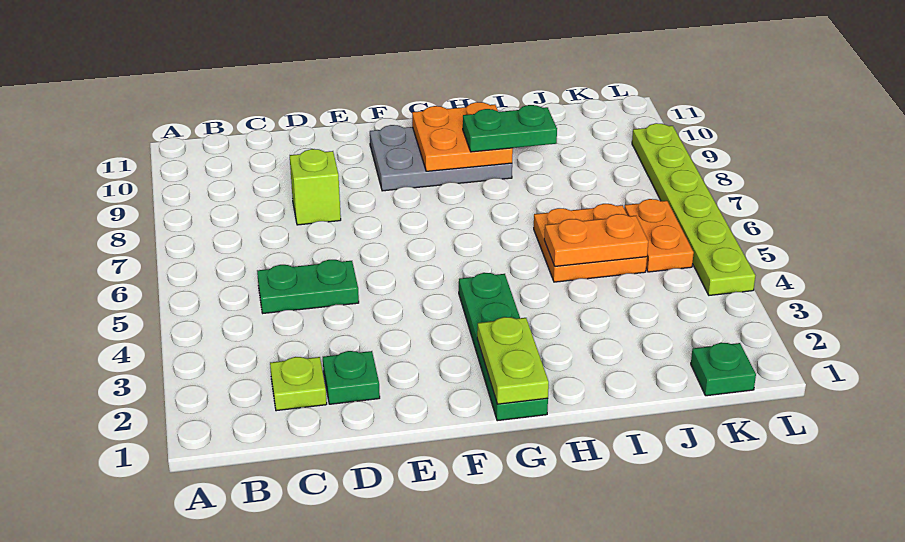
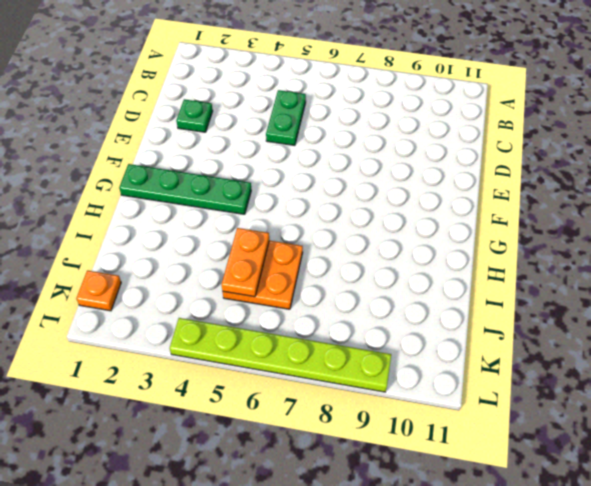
orange plate K1 level 1 -> green plate K1 level 1
none -> lime plate C2 level 1
none -> lime brick D8 level 1
none -> grey plate F9:H10 level 1

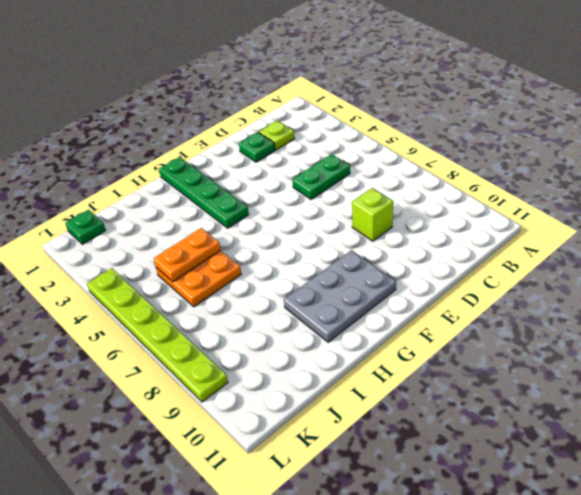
none -> orange plate K5:K6 level 1
none -> lime plate G1:G2 level 2
none -> orange plate G9:H10 level 2

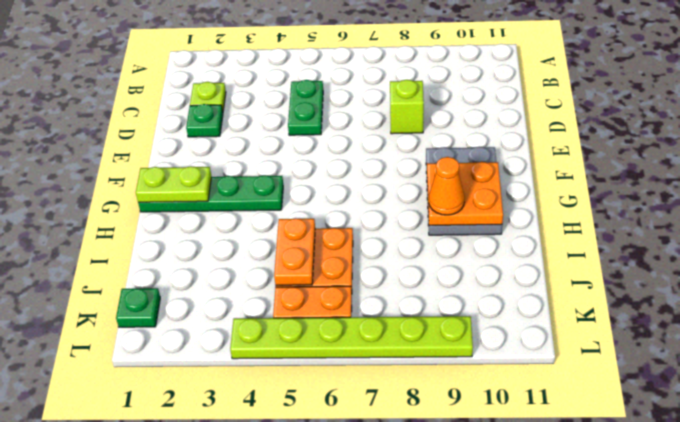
orange cone H9 level 3 -> green plate H9:I9 level 3

